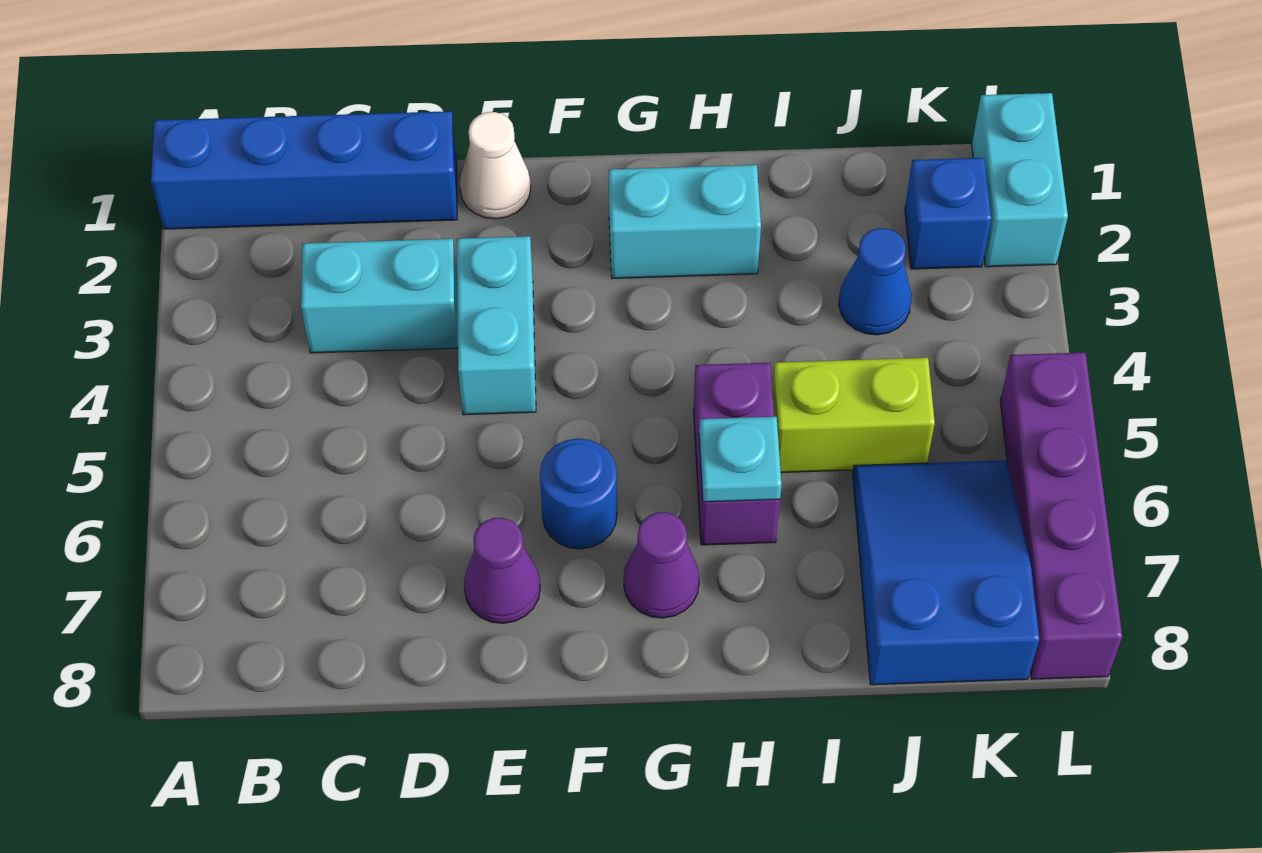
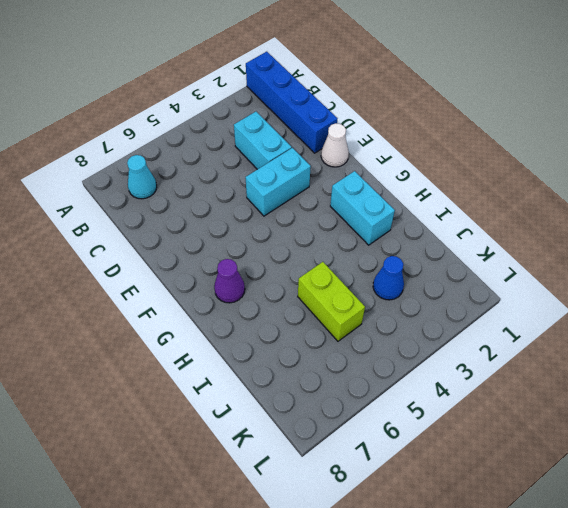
cyan cone B7 level 1 -> none
none -> purple cone E7 level 1
none -> blue round brick F6 level 1
none -> purple brick H5:H6 level 1

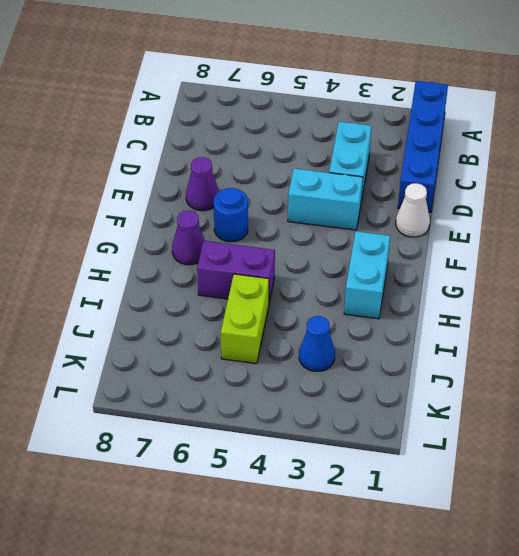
none -> blue slope J6:K8 level 1 top 8
none -> blue brick K2 level 1
none -> cyan brick L1:L2 level 1

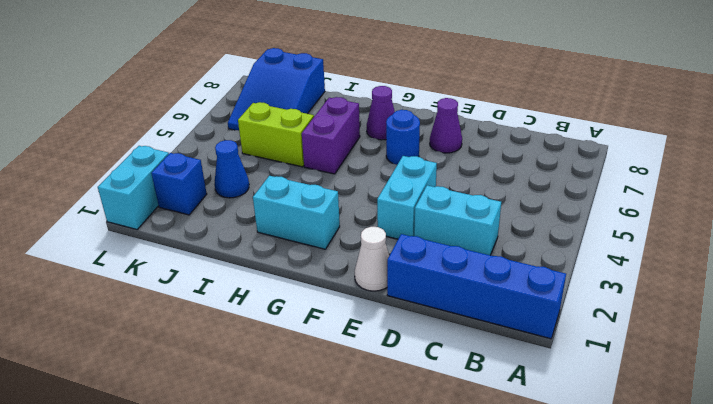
none -> purple brick L5:L8 level 1
none -> cyan plate H6 level 2

